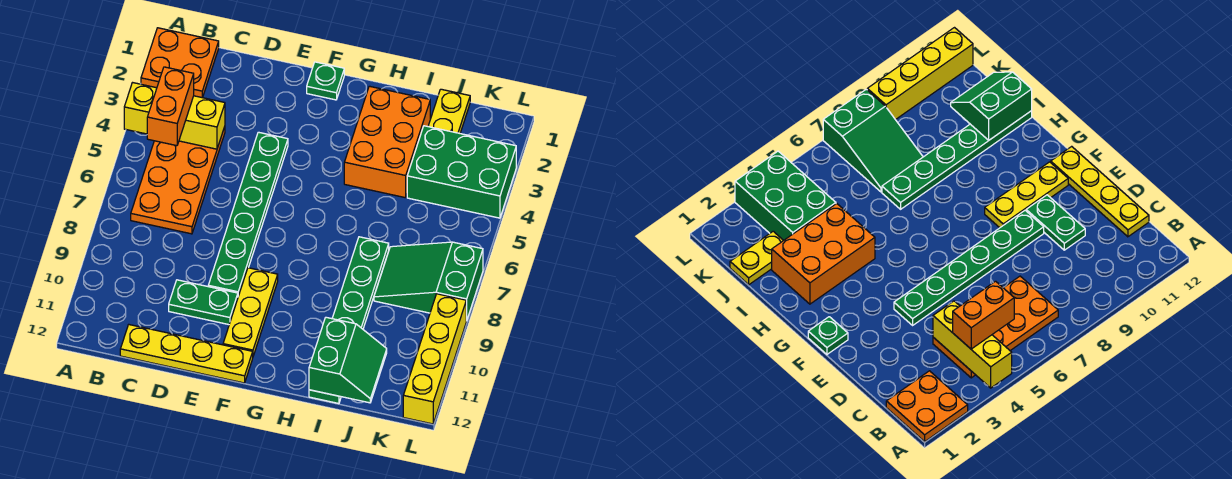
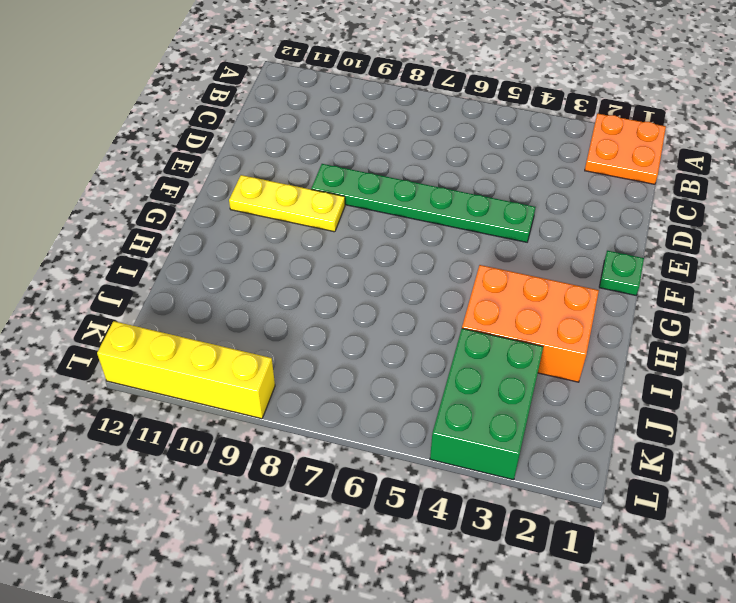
none -> orange plate B4:C7 level 1
none -> yellow plate C12:F12 level 1
none -> green plate D10:E10 level 1

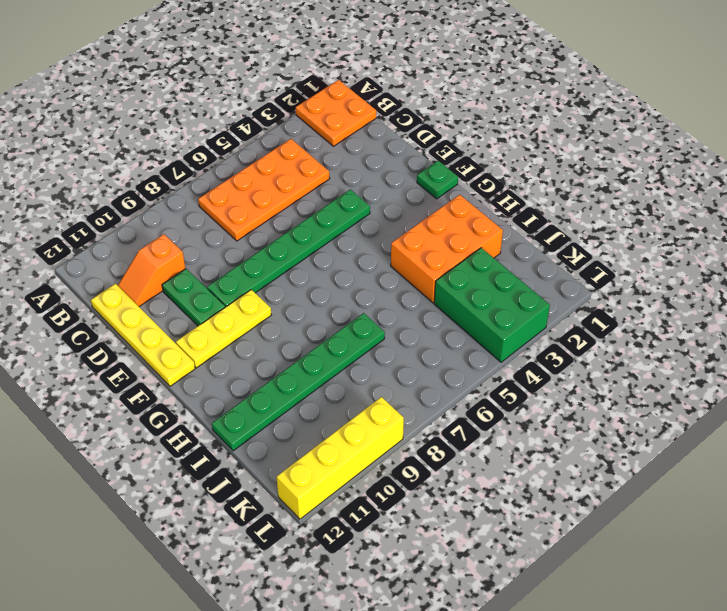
orange slope C10:C11 level 1 top 10 -> none
none -> yellow plate J1:J2 level 1
none -> green slope J7:L8 level 1 top L
none -> yellow brick A4:C4 level 2

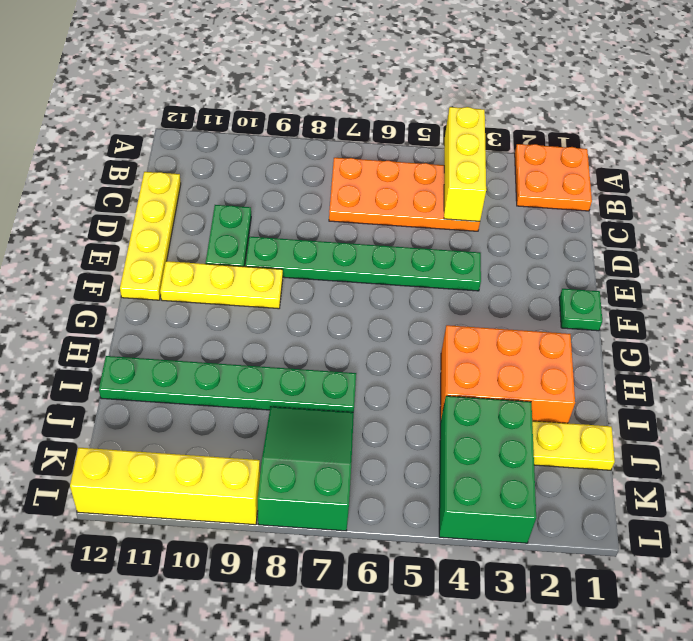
none -> green slope I11:J12 level 2 top I
none -> orange brick B4:B5 level 3

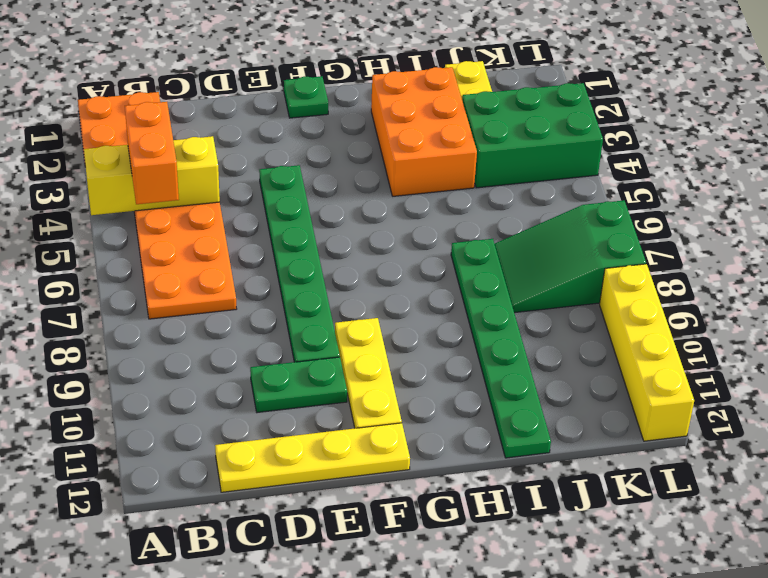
none -> green slope I11:J12 level 2 top I

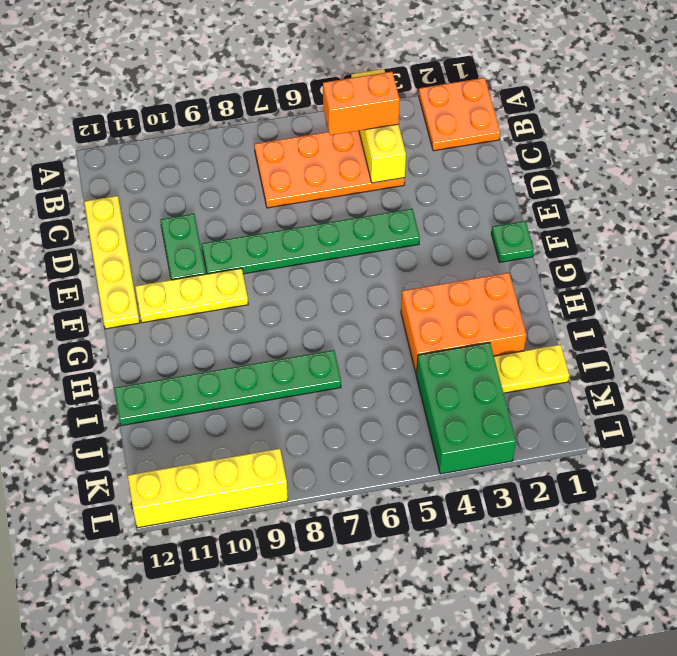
none -> green slope J7:L8 level 1 top L
none -> green slope I11:J12 level 2 top I

